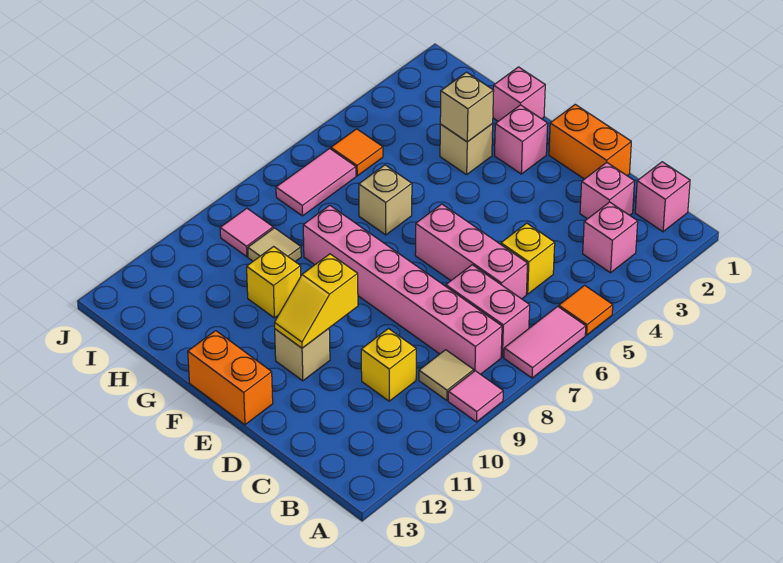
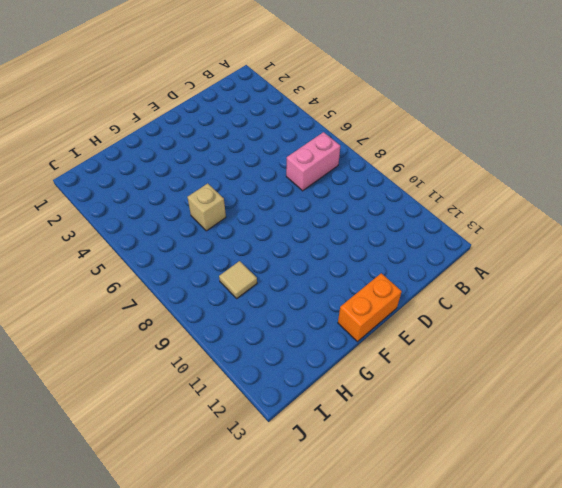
none -> orange tile A5 level 1
none -> pink tile A6:A7 level 1
none -> pink tile A9 level 1

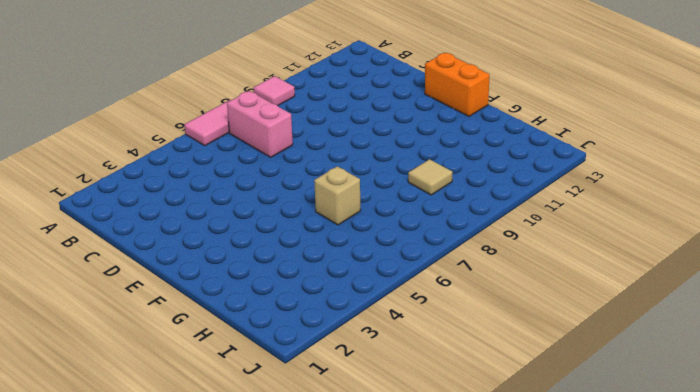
none -> orange tile A5 level 1
none -> pink brick B1 level 1
none -> pink brick B3 level 1

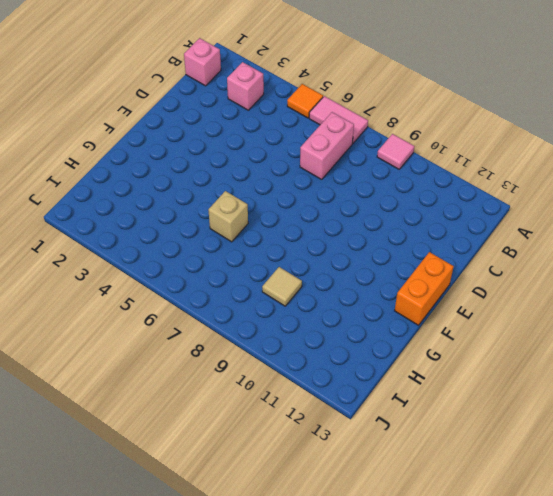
none -> pink brick B8:G8 level 1
none -> tan tile B9 level 1
none -> pink brick C2 level 1

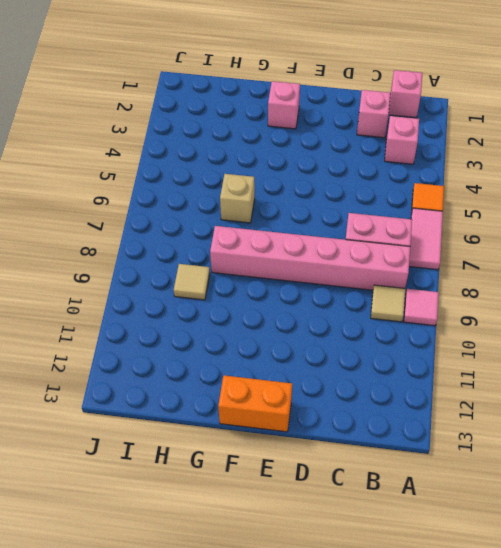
none -> yellow brick C5 level 1
none -> pink brick C6:E6 level 1
none -> yellow brick C10 level 1

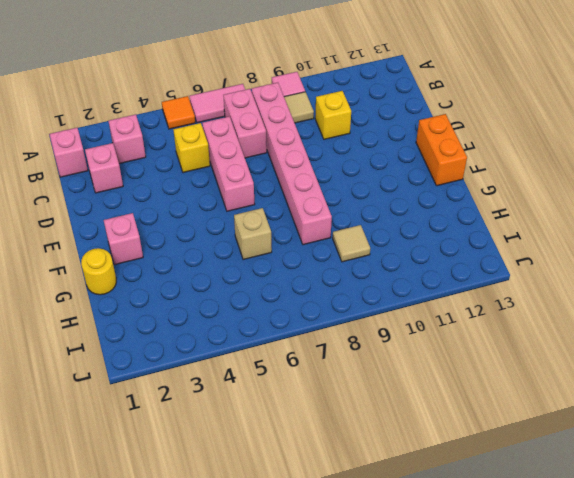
yellow round brick G1 level 1 -> pink brick G1 level 1
none -> orange brick D1:E1 level 1
none -> tan brick E11 level 1
none -> tan brick G3 level 1

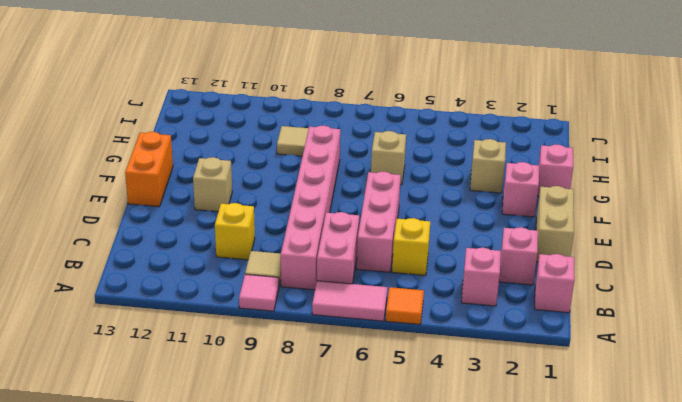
tan brick D1:E1 level 1 -> orange brick D1:E1 level 1
none -> yellow brick G10 level 1
none -> orange tile I5 level 1
none -> pink tile I6:I7 level 1

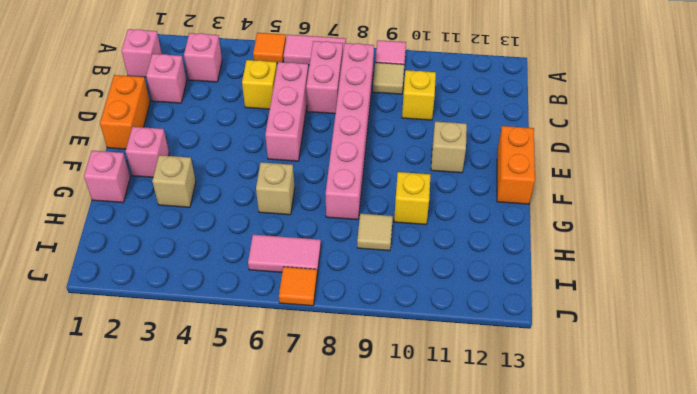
orange tile J7 level 1 -> orange tile I5 level 1
none -> pink tile I9 level 1
none -> yellow slope E10:E11 level 2 top 10
none -> tan brick G3 level 2

